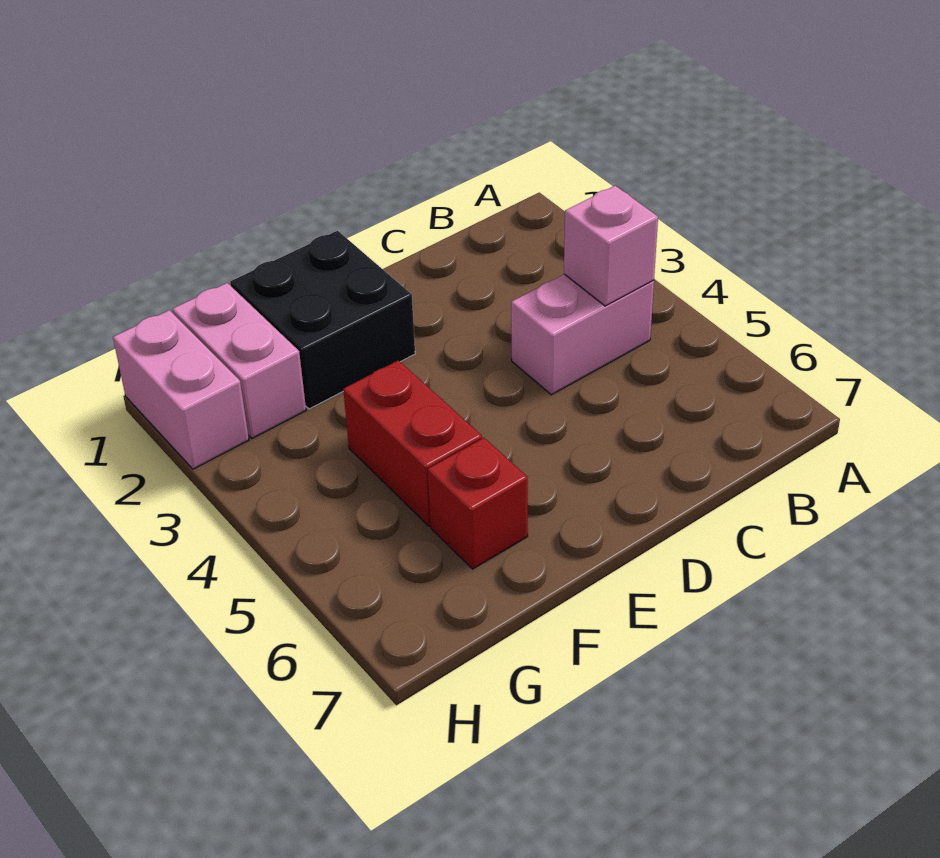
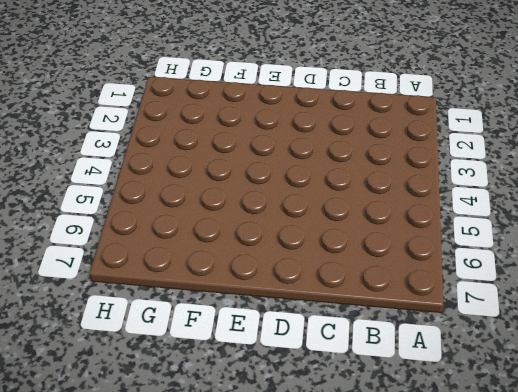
none -> pink brick B4:C4 level 1
none -> black brick E1:F2 level 1

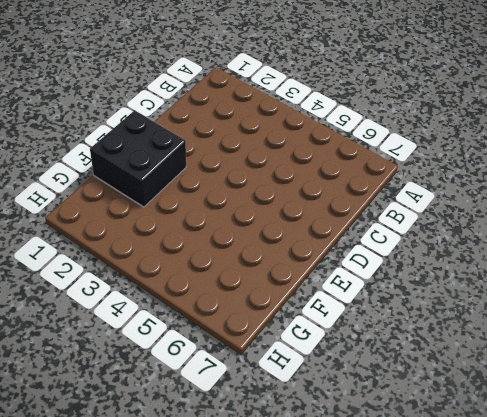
none -> pink brick B4:C4 level 1
none -> red brick F4:F5 level 1

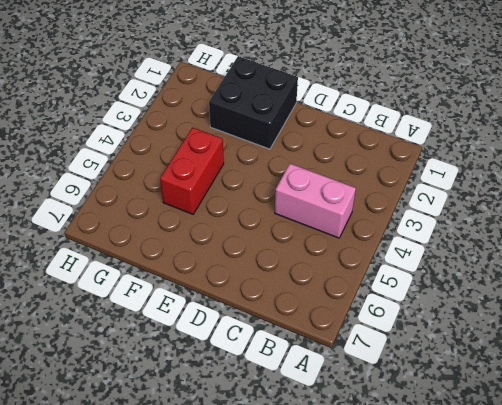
none -> red brick F6 level 1
none -> pink brick G1:G2 level 1

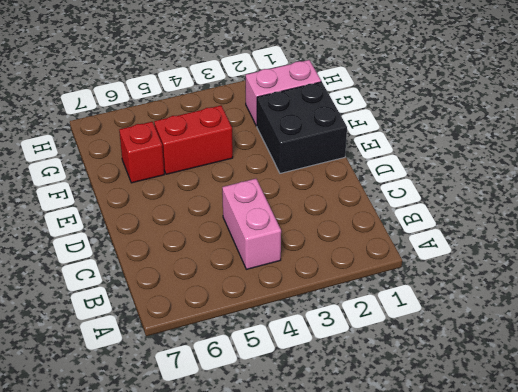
none -> pink brick H1:H2 level 1
none -> pink brick B4 level 2

